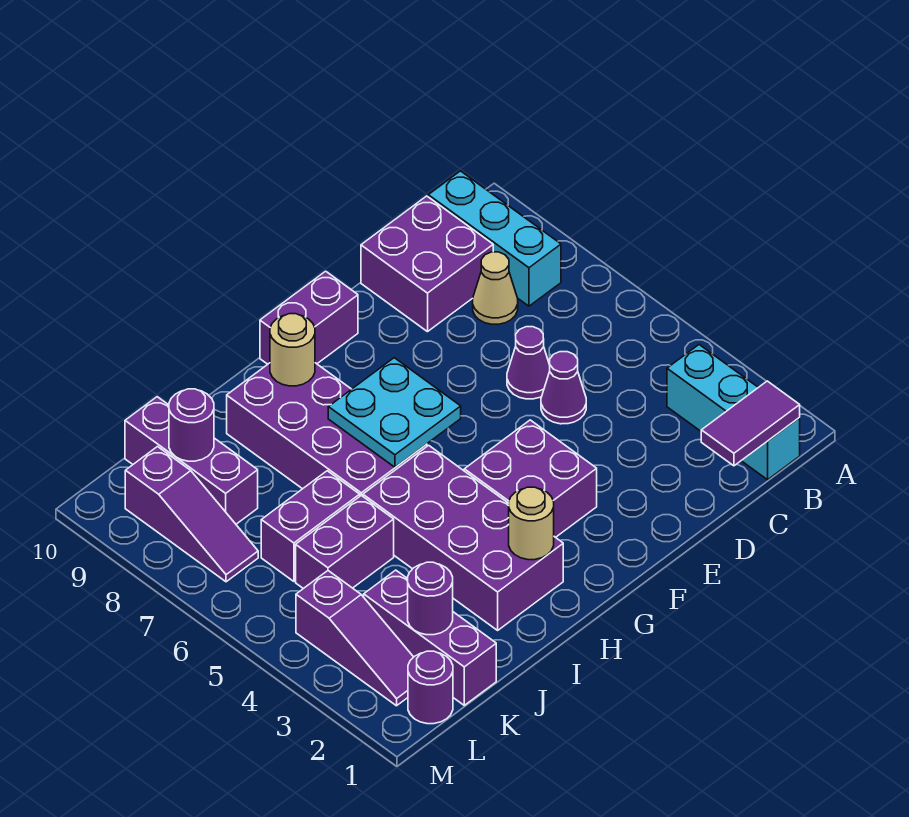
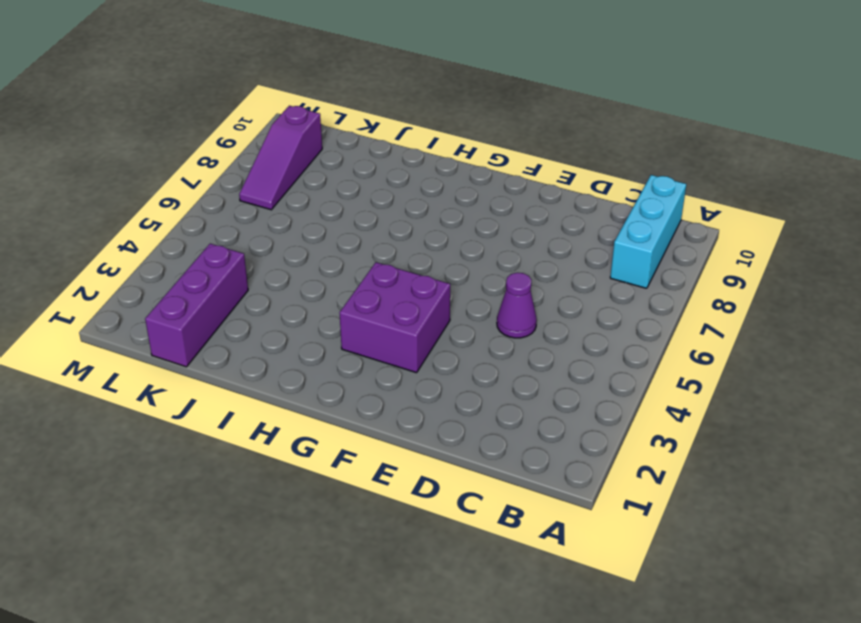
none -> cyan brick B1:B3 level 1
none -> tan cone C8 level 1
none -> purple brick C9:D10 level 1

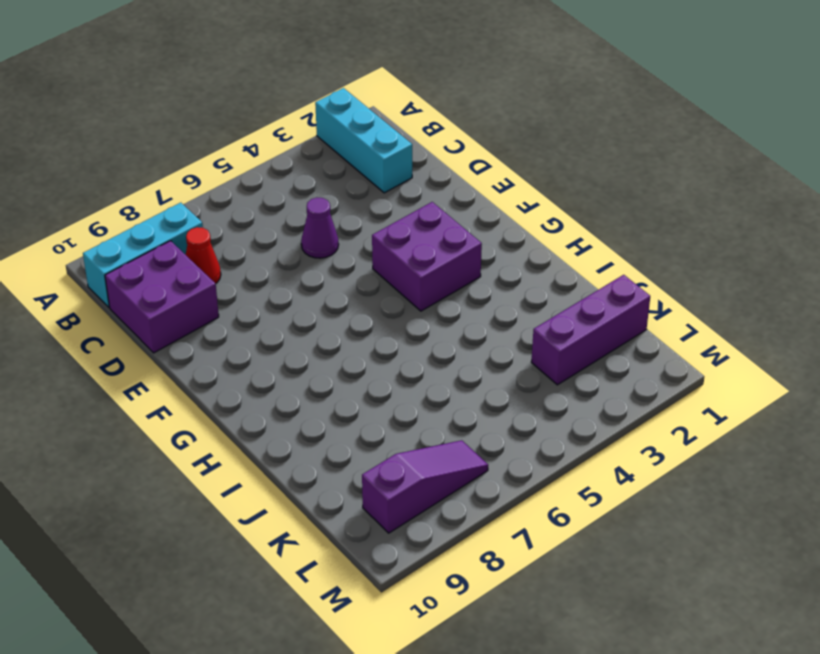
cyan brick A2:C2 level 1 -> cyan brick B1:B3 level 1
red cone C8 level 1 -> tan cone C8 level 1
none -> purple cone D6 level 1
none -> purple brick F10:G10 level 1
none -> purple brick H2:I5 level 1

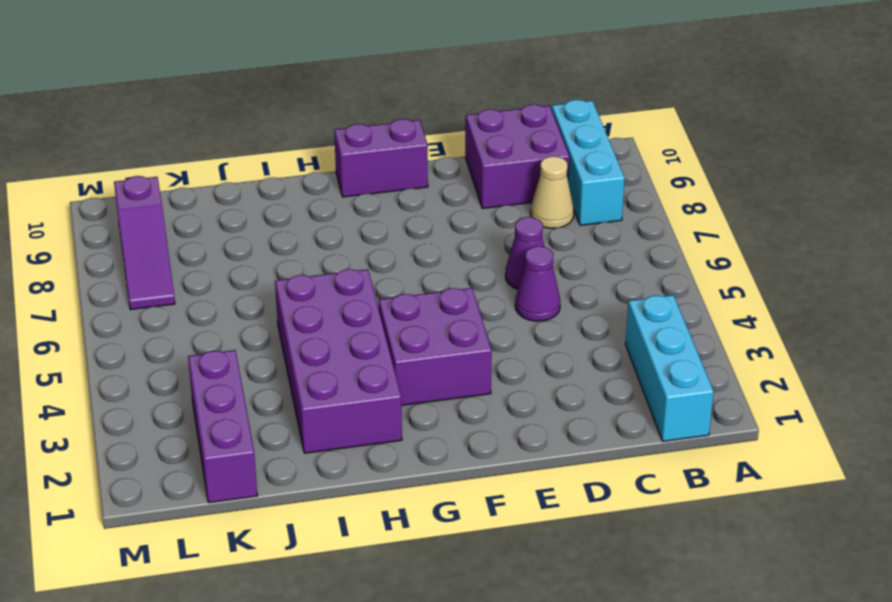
none -> purple brick H6:I9 level 1
none -> purple brick J5:K5 level 1
none -> purple brick J6:K6 level 1

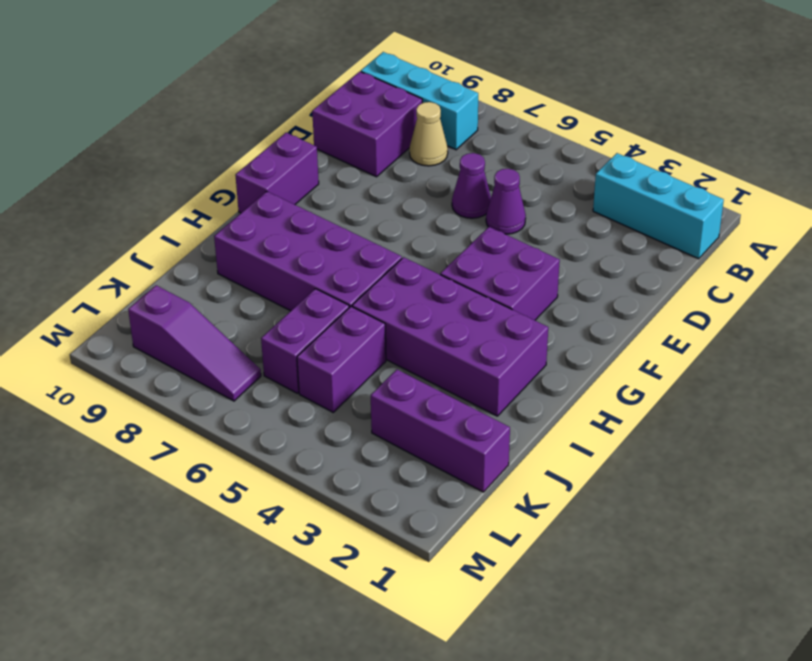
none -> purple brick K8:K10 level 1
none -> purple round brick L1 level 1
none -> purple slope L2:L4 level 1 top 4

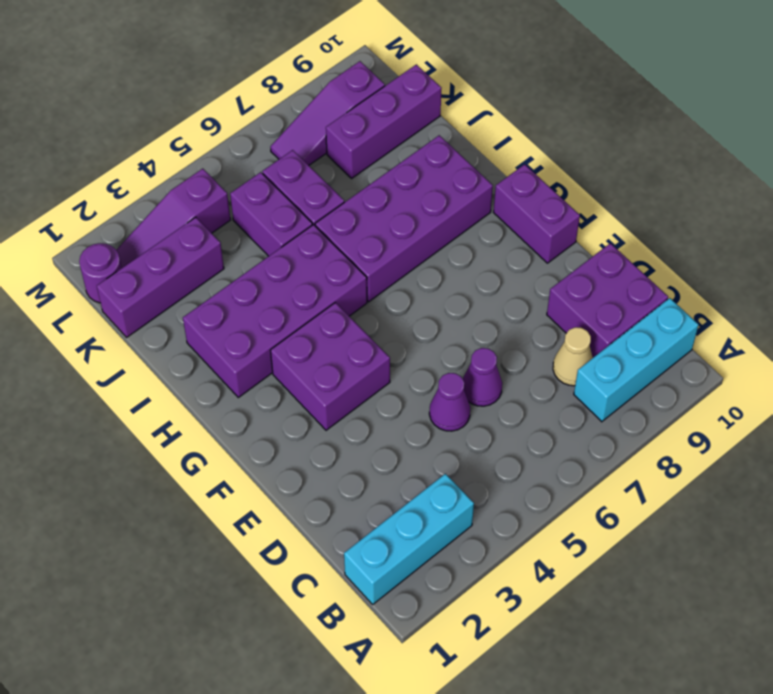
none -> purple tile B1:C1 level 2
none -> cyan plate G6:H7 level 2
none -> tan round brick H2 level 2

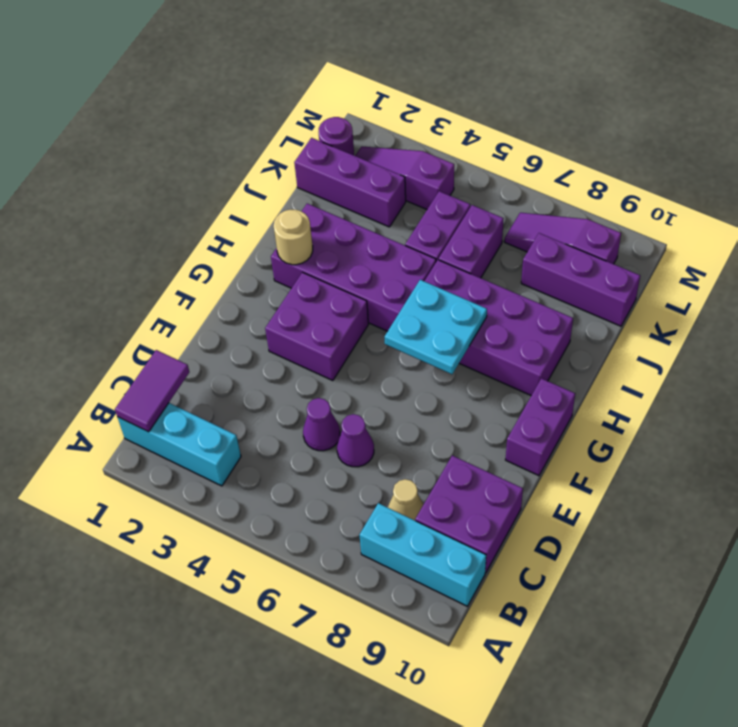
none -> tan round brick H9 level 2
none -> purple round brick K2 level 2
none -> purple round brick K9 level 2

